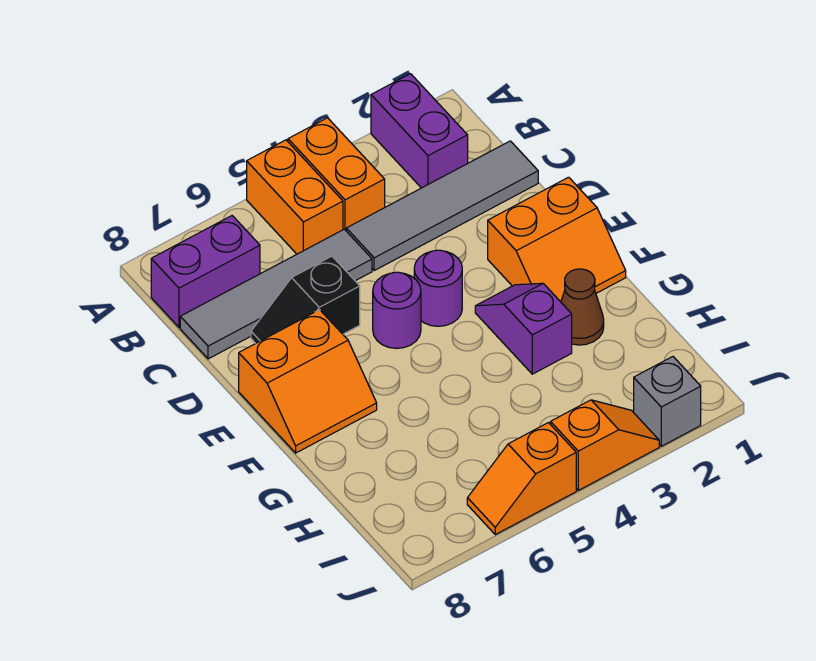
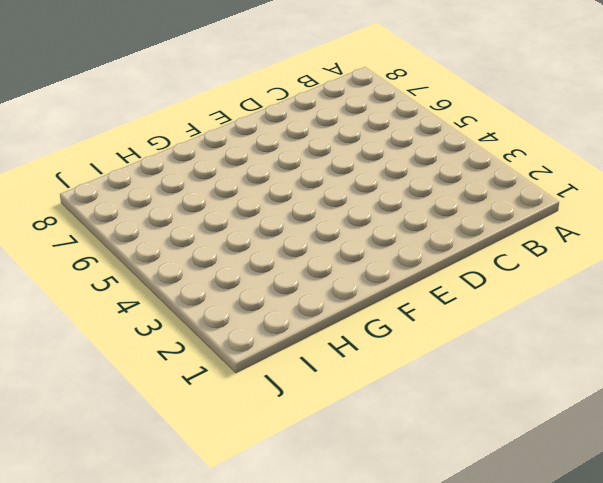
none -> purple brick A2:B2 level 1
none -> orange brick A4:B4 level 1
none -> orange brick A5:B5 level 1

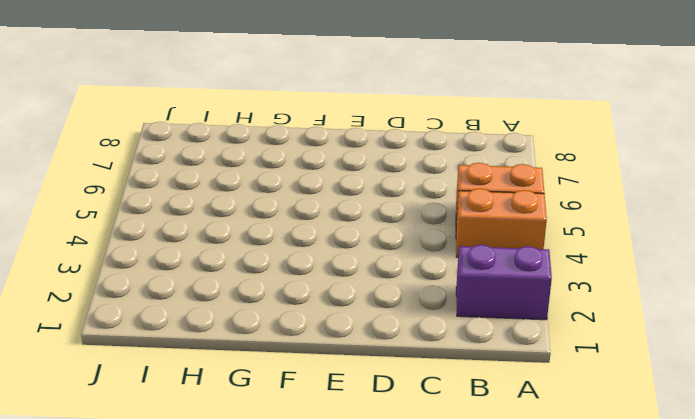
none -> purple brick B7:B8 level 1
none -> grey tile C1:C4 level 1
none -> grey tile C5:C8 level 1

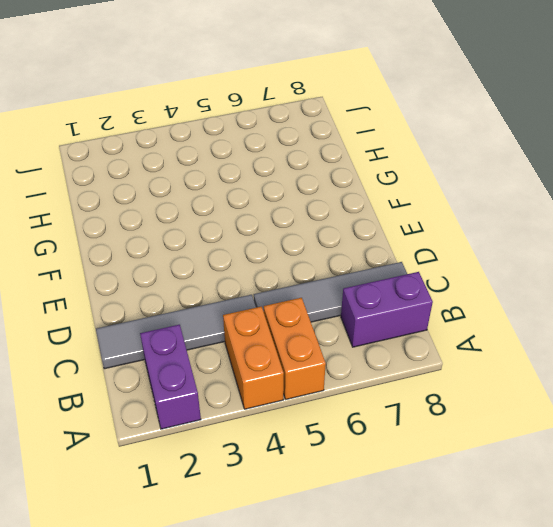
none -> black slope D6:D7 level 1 top 6
none -> orange slope E1:F2 level 1 top E
none -> purple round brick E4 level 1

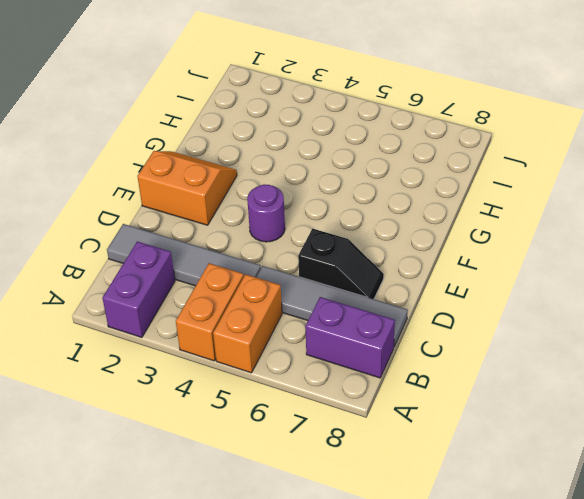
none -> purple round brick E5 level 1
none -> orange slope E7:F8 level 1 top E
none -> purple slope F3:G3 level 1 top G

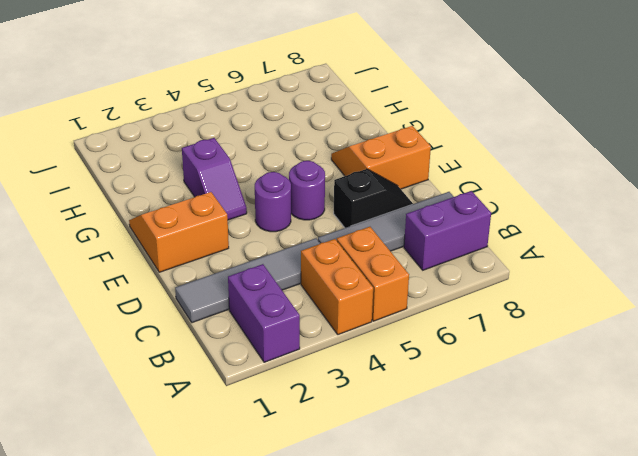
none -> brown cone G2 level 1
none -> grey brick J2 level 1
none -> orange slope J3:J4 level 1 top 4

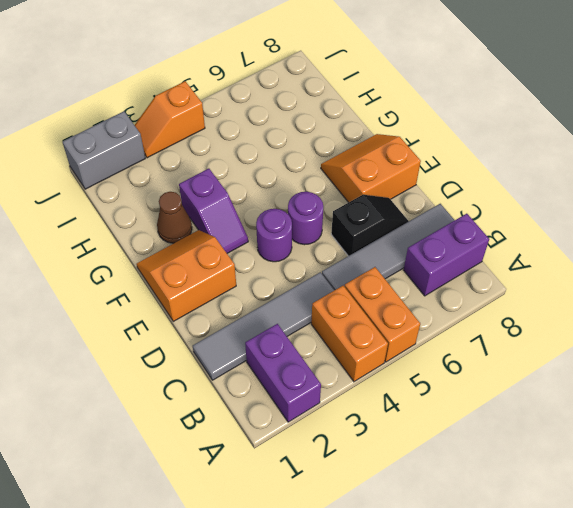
grey brick J1:J2 level 1 -> grey brick J2 level 1
none -> orange slope J5:J6 level 1 top 5

